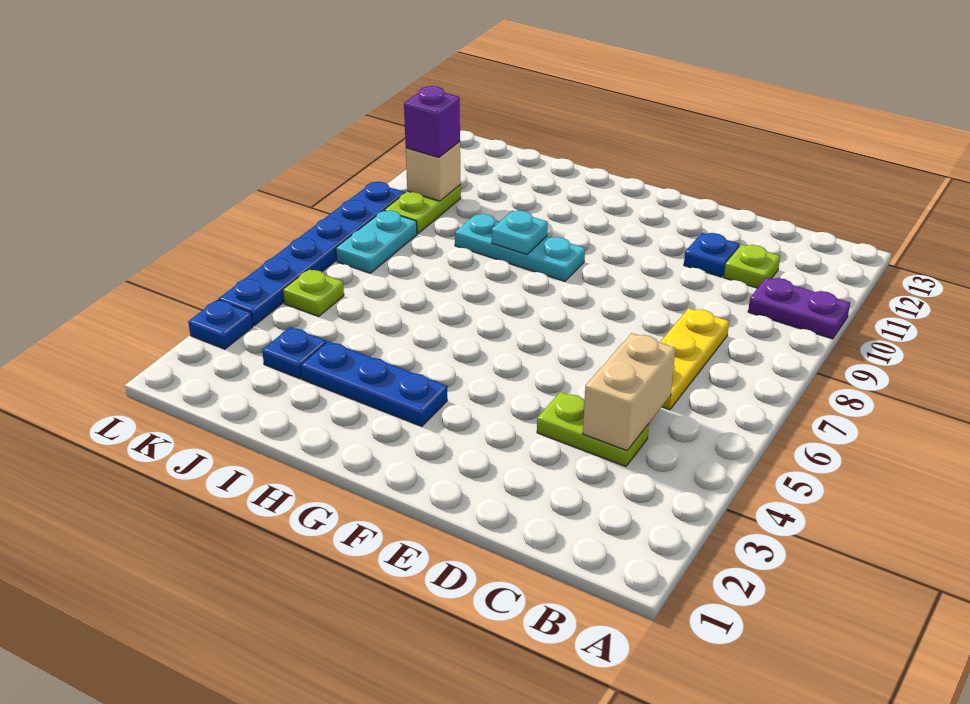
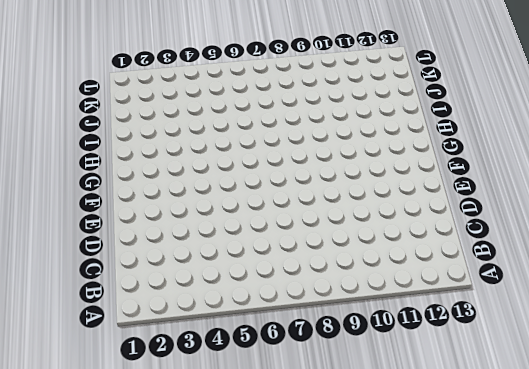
none -> purple plate A10:B10 level 1
none -> lime plate C4:D4 level 1
none -> yellow plate C6:C8 level 1

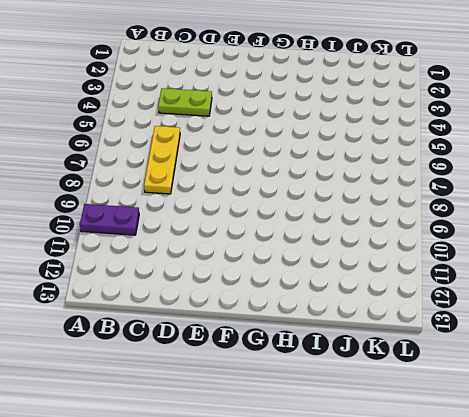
none -> lime plate C11 level 1
none -> blue plate D11 level 1
none -> blue plate G3:I3 level 1

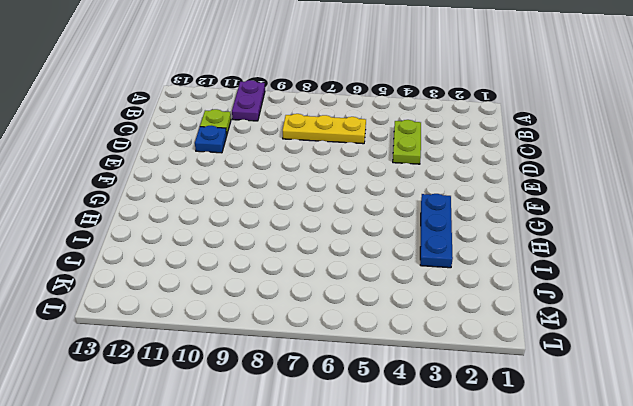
none -> cyan plate G9:I9 level 1
none -> blue plate J3 level 1
none -> lime plate K5 level 1

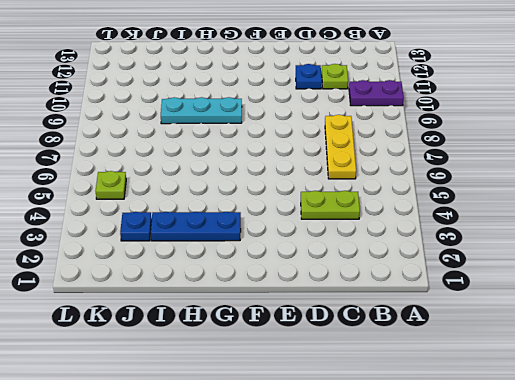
none -> cyan plate K7:K8 level 1
none -> lime plate K9:K10 level 1
none -> blue plate L3 level 1

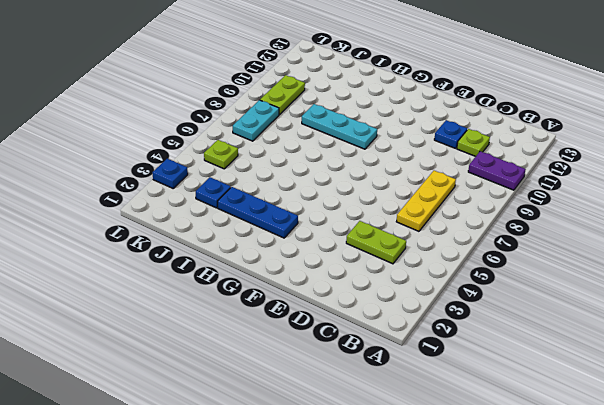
none -> blue plate L4:L9 level 1
none -> tan brick C4:C5 level 2
none -> cyan plate H9 level 2

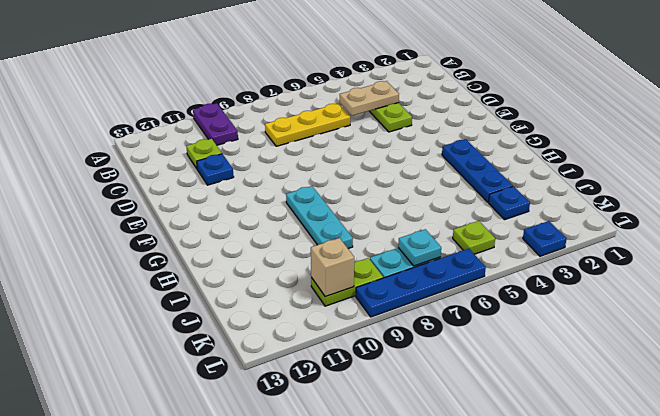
tan plate C4:C5 level 2 -> tan brick C4:C5 level 2
cyan plate K7 level 2 -> cyan plate H9 level 2
blue plate L6:L9 level 1 -> blue plate L4:L9 level 1
none -> purple brick K10 level 3

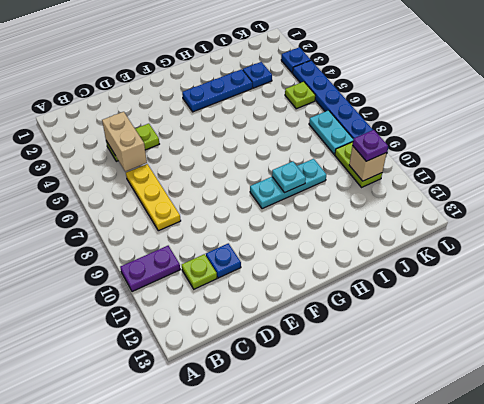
purple plate K10 level 3 -> purple brick K10 level 3

